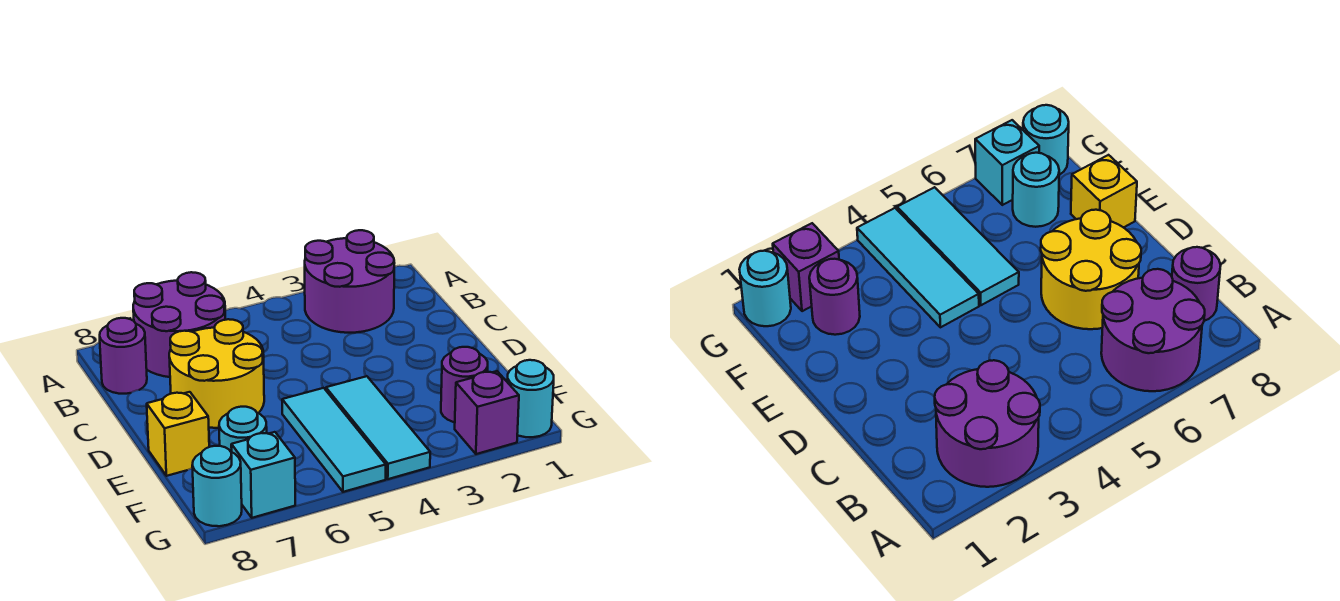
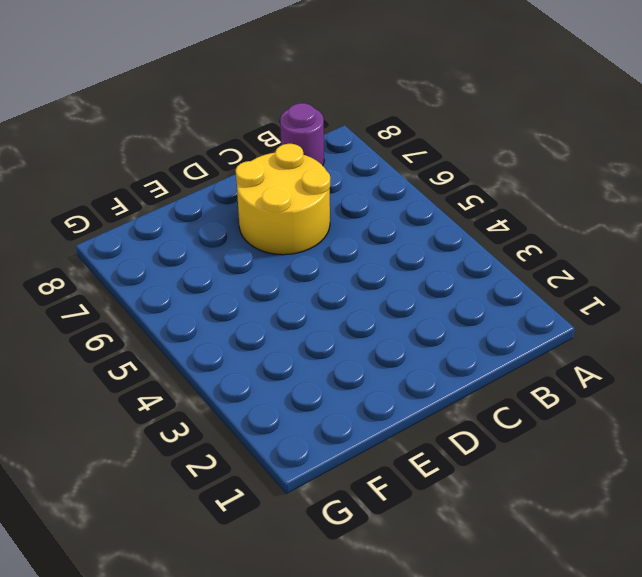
none -> purple round brick A2:B3 level 1
none -> purple round brick A6:B7 level 1
none -> cyan tile E4:G4 level 1

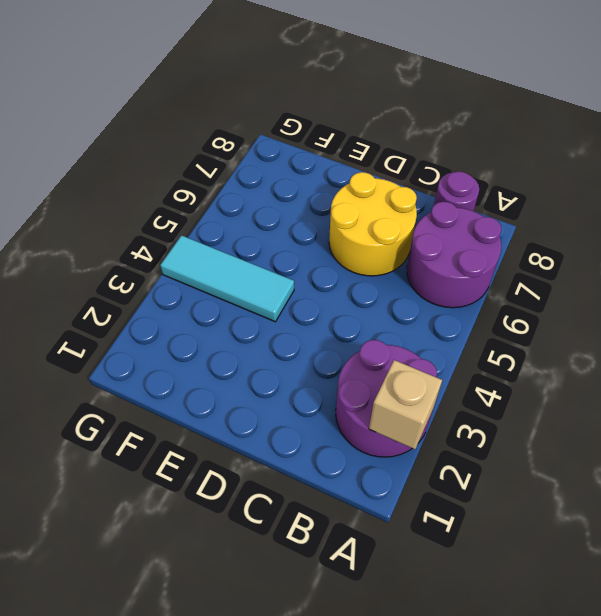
tan brick A2 level 2 -> none
none -> cyan tile E5:G5 level 1
none -> yellow brick E8 level 1
none -> purple round brick F2 level 1

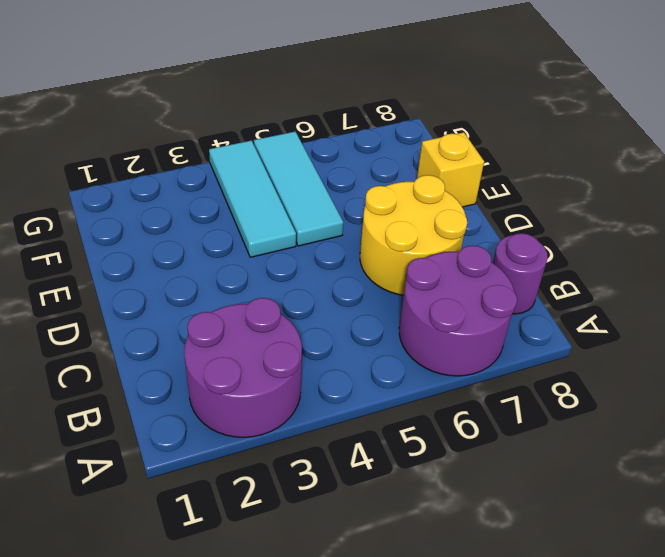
none -> purple round brick F2 level 1
none -> cyan round brick F7 level 1
none -> cyan round brick G1 level 1

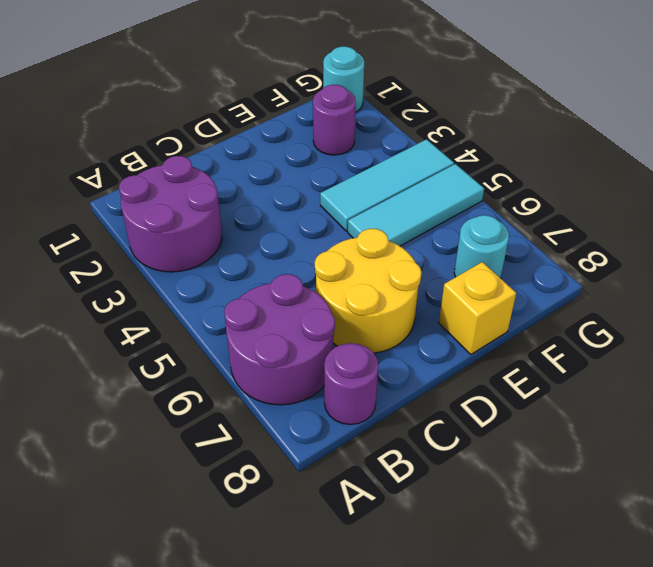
none -> purple brick G2 level 1
none -> cyan brick G7 level 1
none -> cyan round brick G8 level 1

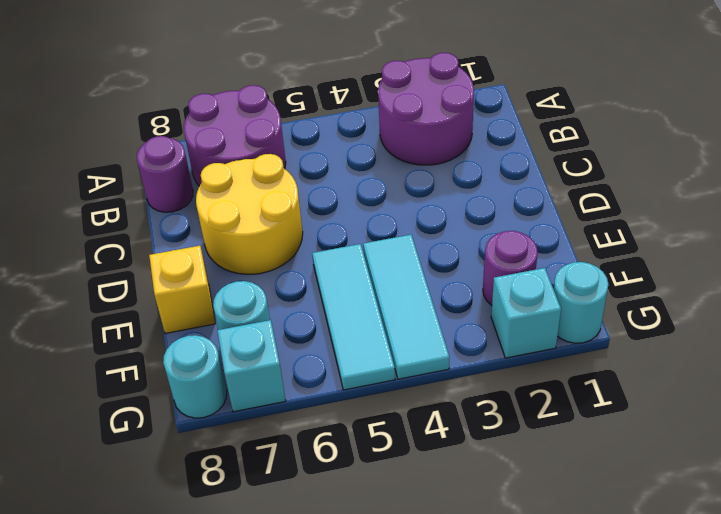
cyan brick G2 level 1 -> purple brick G2 level 1

